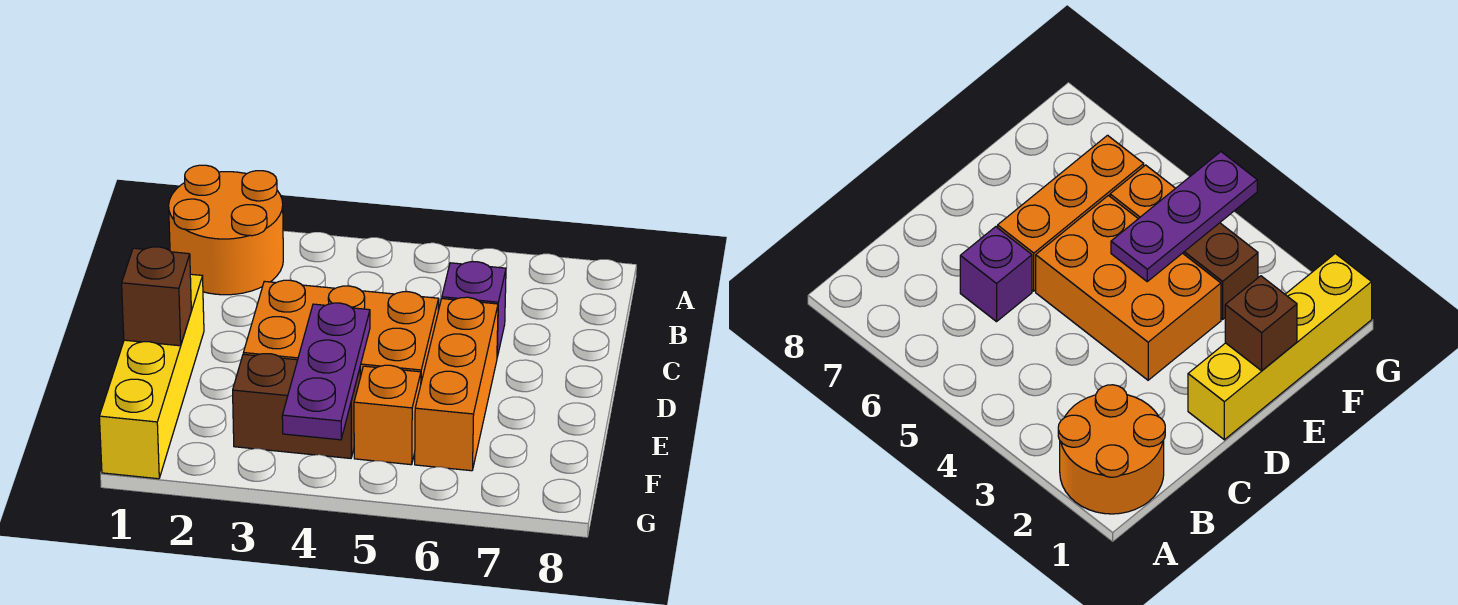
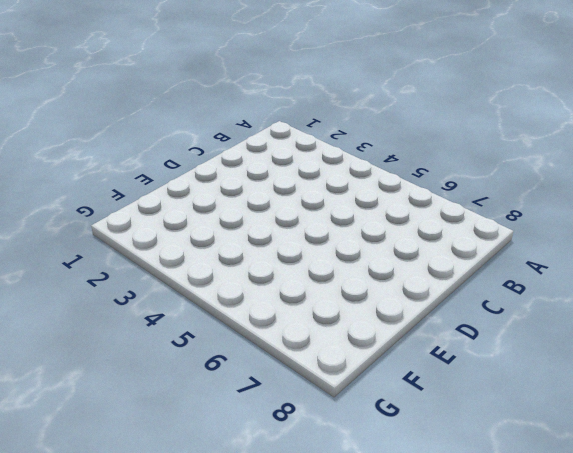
none -> orange round brick A1:B2 level 1
none -> purple brick C6 level 1

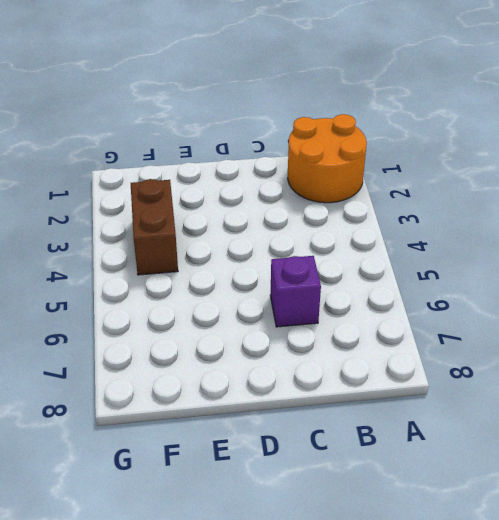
none -> yellow brick D1:G1 level 1
none -> orange brick D3:E5 level 1

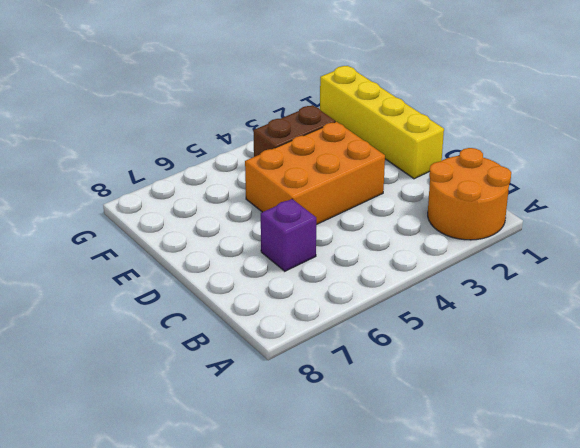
none -> orange brick D6:F6 level 1
none -> orange brick F5 level 1

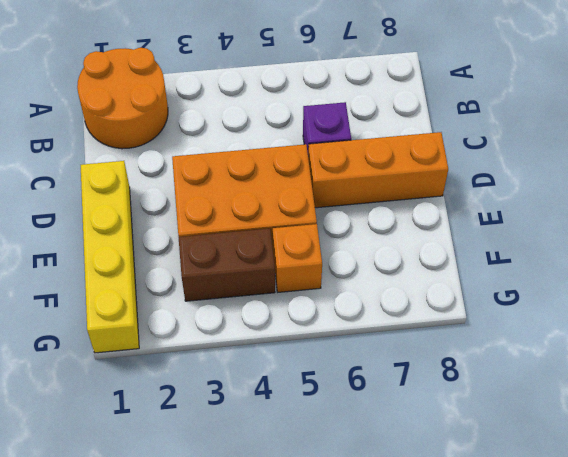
orange brick D6:D8 level 1 -> orange brick D6:F6 level 1
none -> brown brick E1 level 2
none -> purple plate E4:G4 level 2

